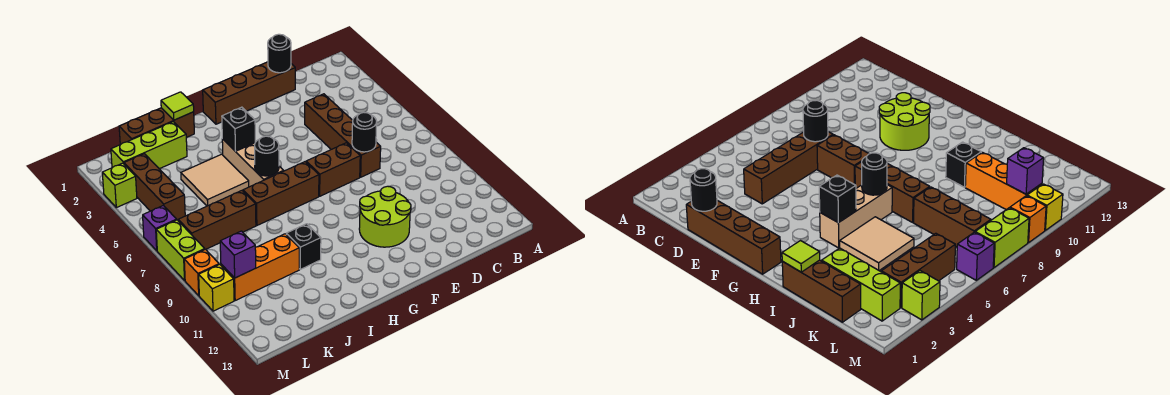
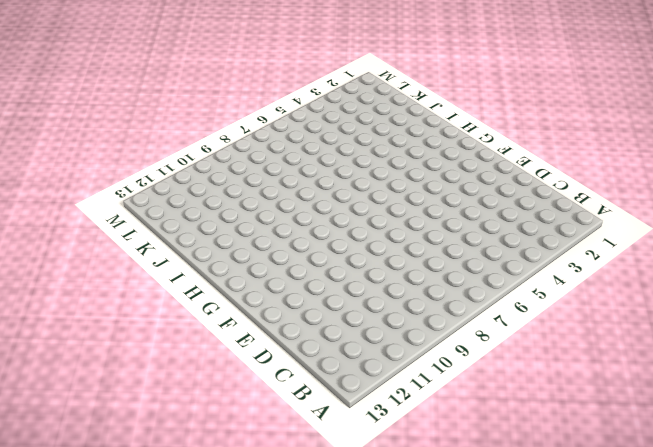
none -> brown brick D1:G1 level 1
none -> brown brick D4:D7 level 1
none -> brown brick E7:F7 level 1

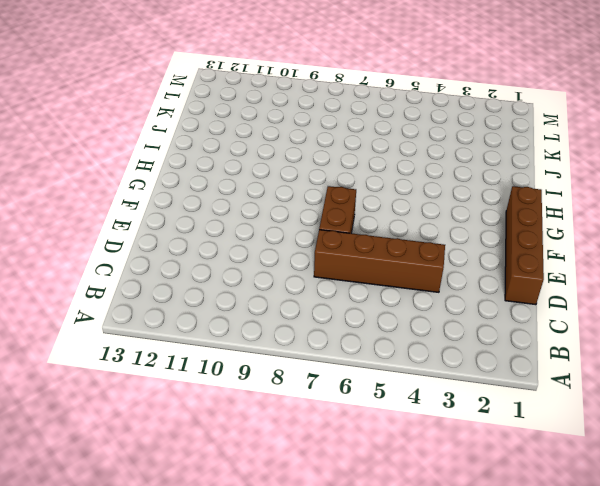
none -> lime round brick E10:F11 level 1
none -> brown brick G7:I7 level 1
none -> tan brick H4:H6 level 1

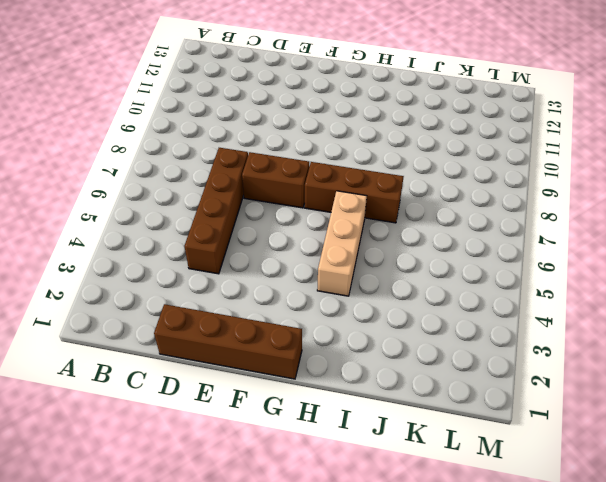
none -> lime round brick E10:F11 level 1
none -> brown brick I1:K1 level 1
none -> tan tile I4:J5 level 1

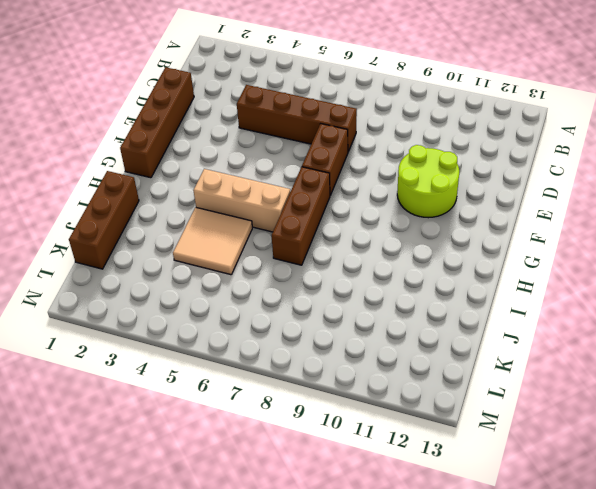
none -> black brick I10 level 1
none -> lime brick J2:L2 level 1
none -> brown brick J7:L7 level 1

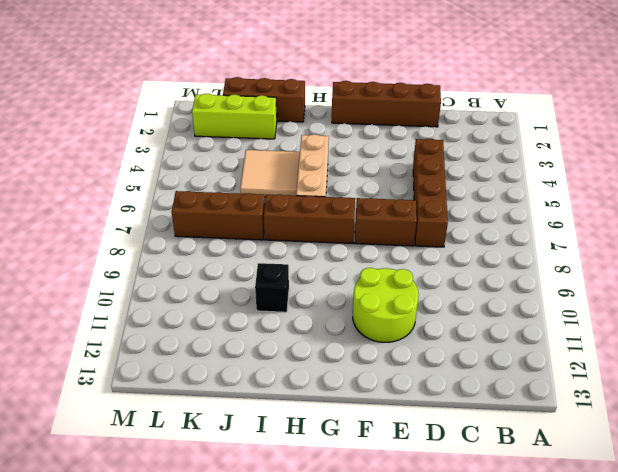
none -> orange brick J10:L10 level 1
none -> brown brick L3:L5 level 1
none -> lime brick M3 level 1

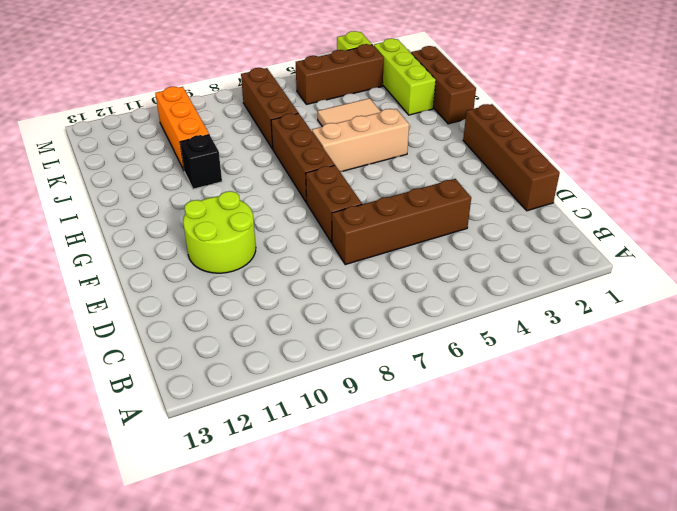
none -> purple brick M6 level 1
none -> lime brick M7:M8 level 1
none -> orange brick M9 level 1

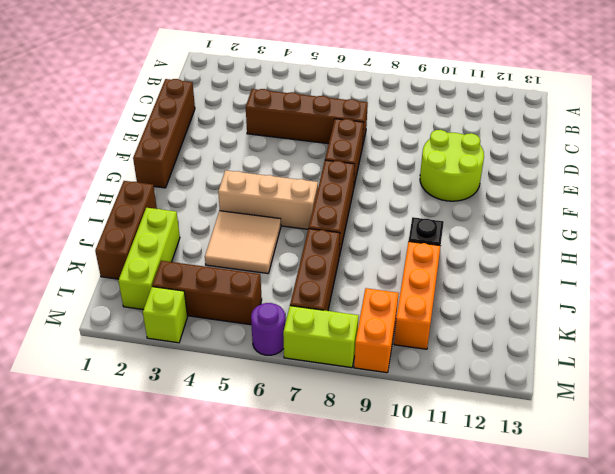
orange brick L9:M9 level 1 -> orange brick M9 level 1
purple round brick M6 level 1 -> purple brick M6 level 1
none -> yellow brick M10 level 1
none -> black round brick D1 level 2
none -> black round brick D7 level 2

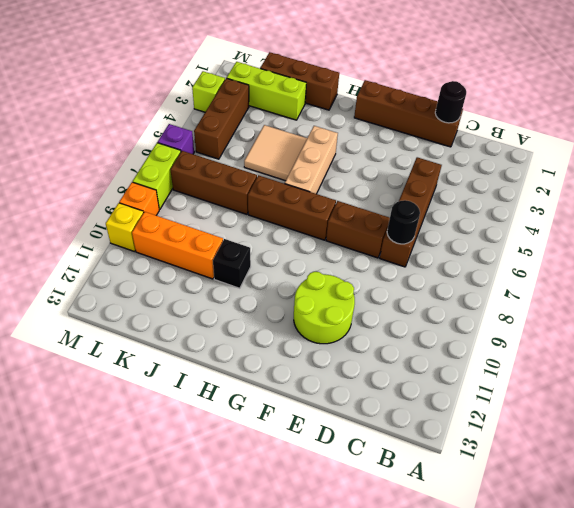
none -> black brick H4 level 2
none -> black round brick H6 level 2
none -> lime tile I1 level 2

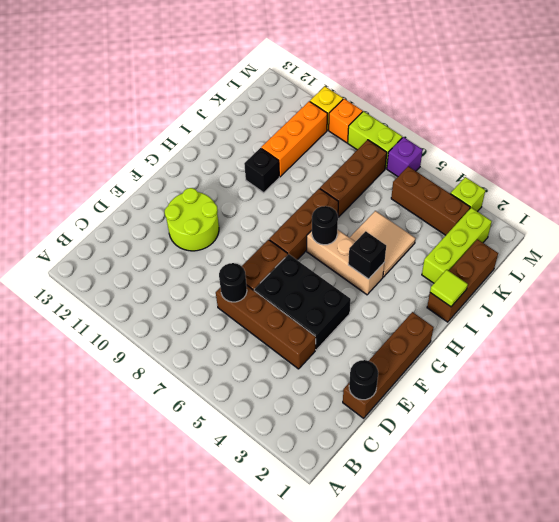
black brick E4:F6 level 1 -> none
none -> purple brick L10 level 2

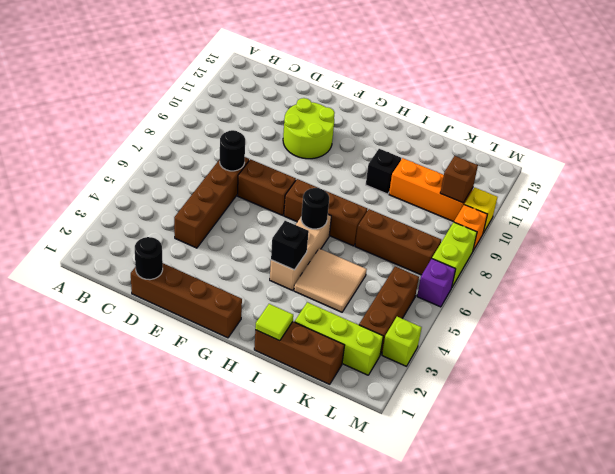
brown brick L10 level 2 -> purple brick L10 level 2

